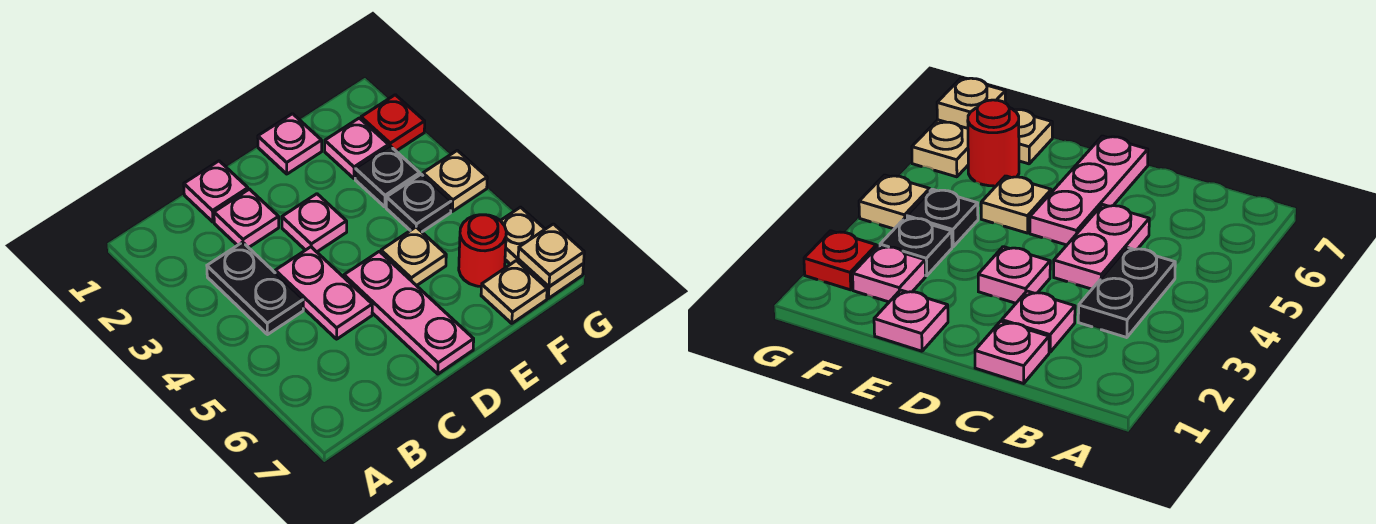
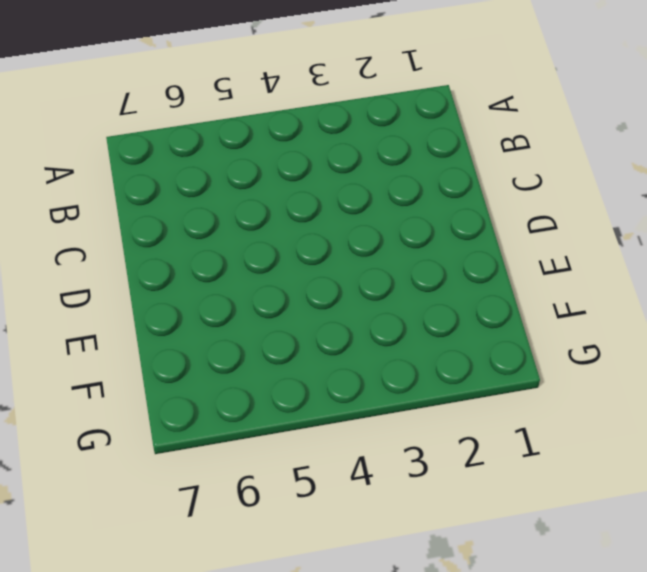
none -> black plate B3:B4 level 1
none -> pink plate C1 level 1
none -> pink plate C2 level 1

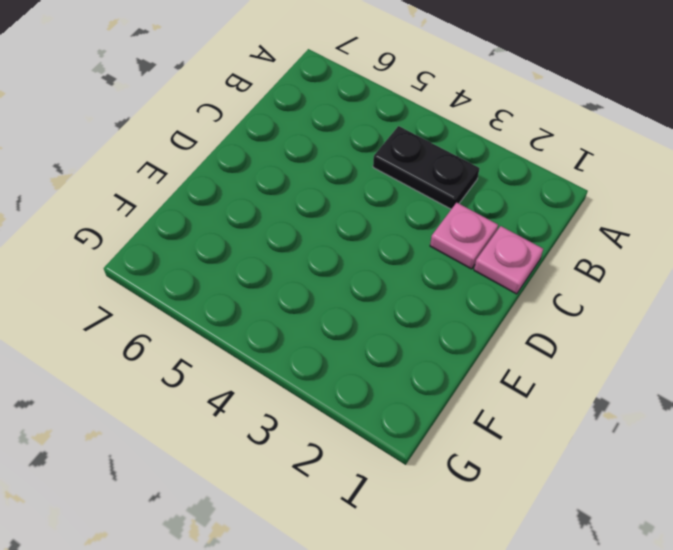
none -> pink plate C4:C5 level 1
none -> pink plate D3 level 1
none -> pink plate D5:D7 level 1

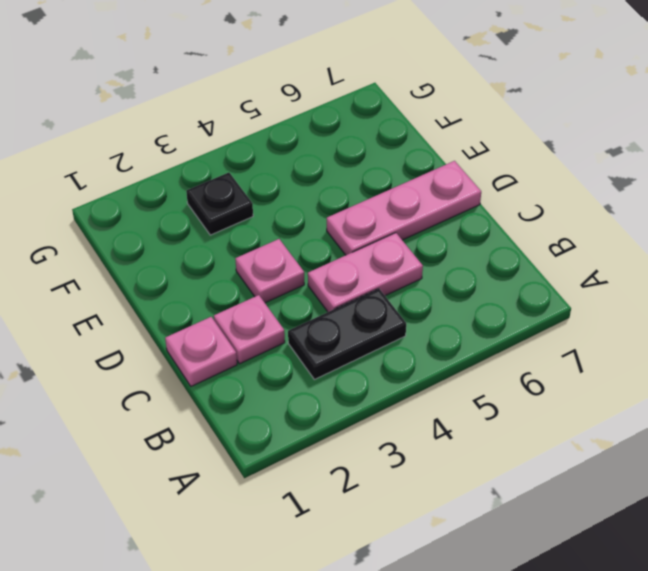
none -> pink plate E1 level 1
none -> tan plate E5 level 1
none -> pink plate F2 level 1

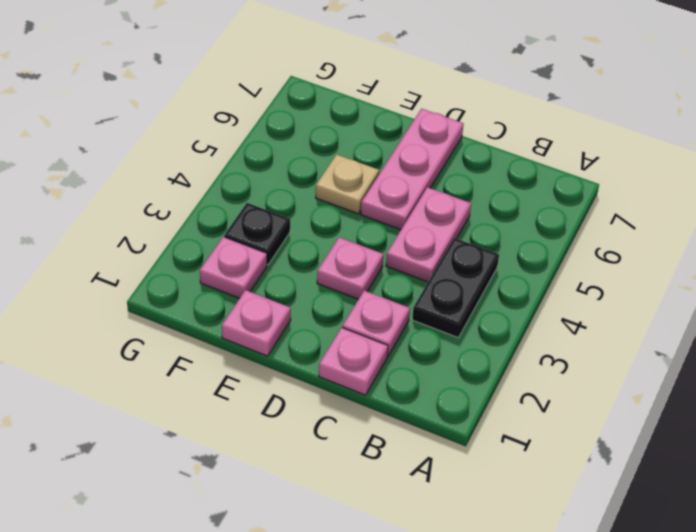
none -> black plate F4 level 1
none -> red round brick F6 level 1
none -> tan plate F7 level 1

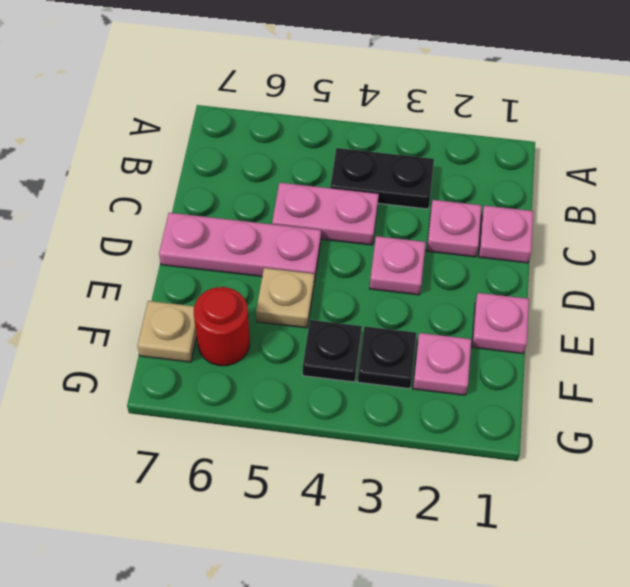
none -> red plate G2 level 1
none -> tan plate G4 level 1
none -> tan plate G6:G7 level 1

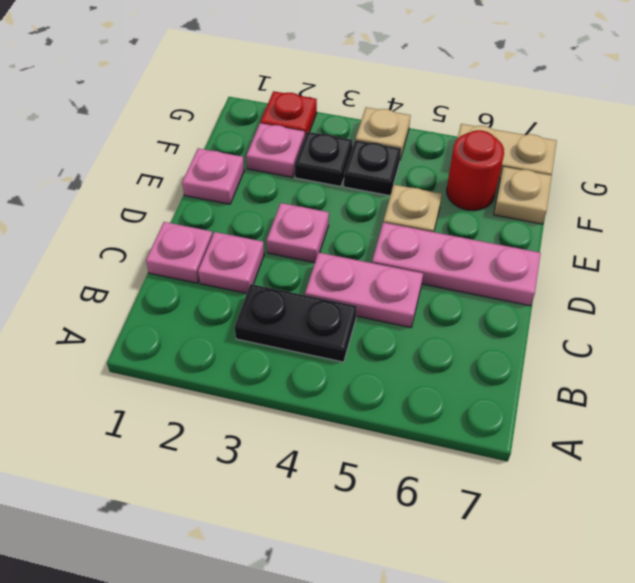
none -> tan plate G7 level 2

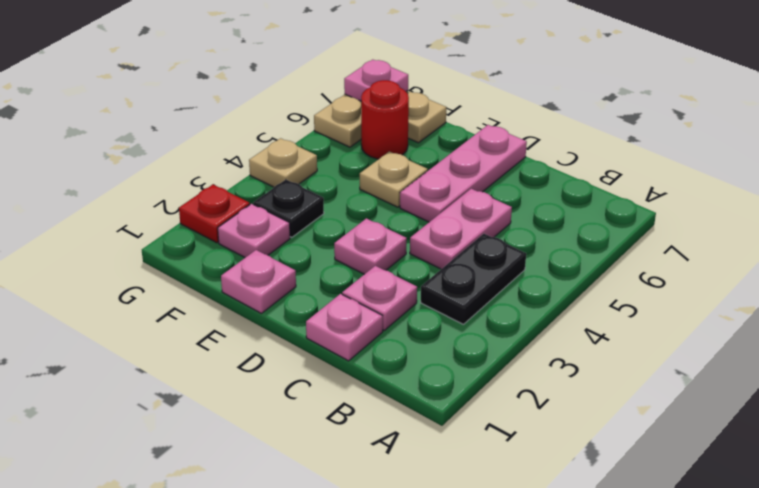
pink plate G7 level 2 -> tan plate G7 level 2
none -> black plate F4 level 1

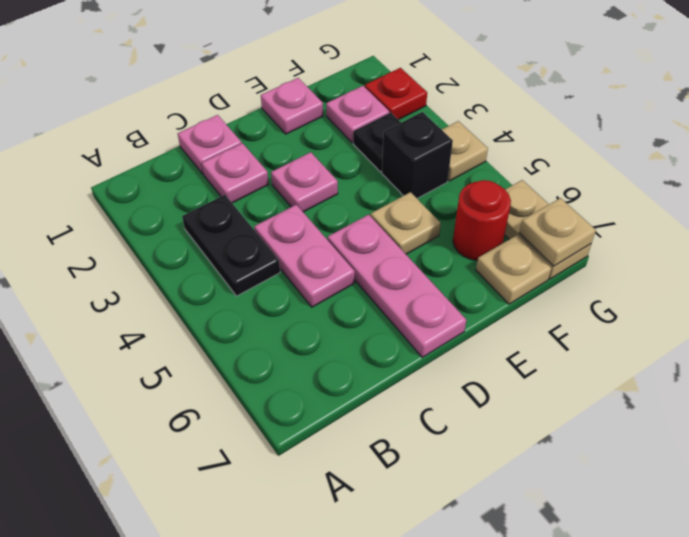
black brick F4 level 1 -> black plate F4 level 1

